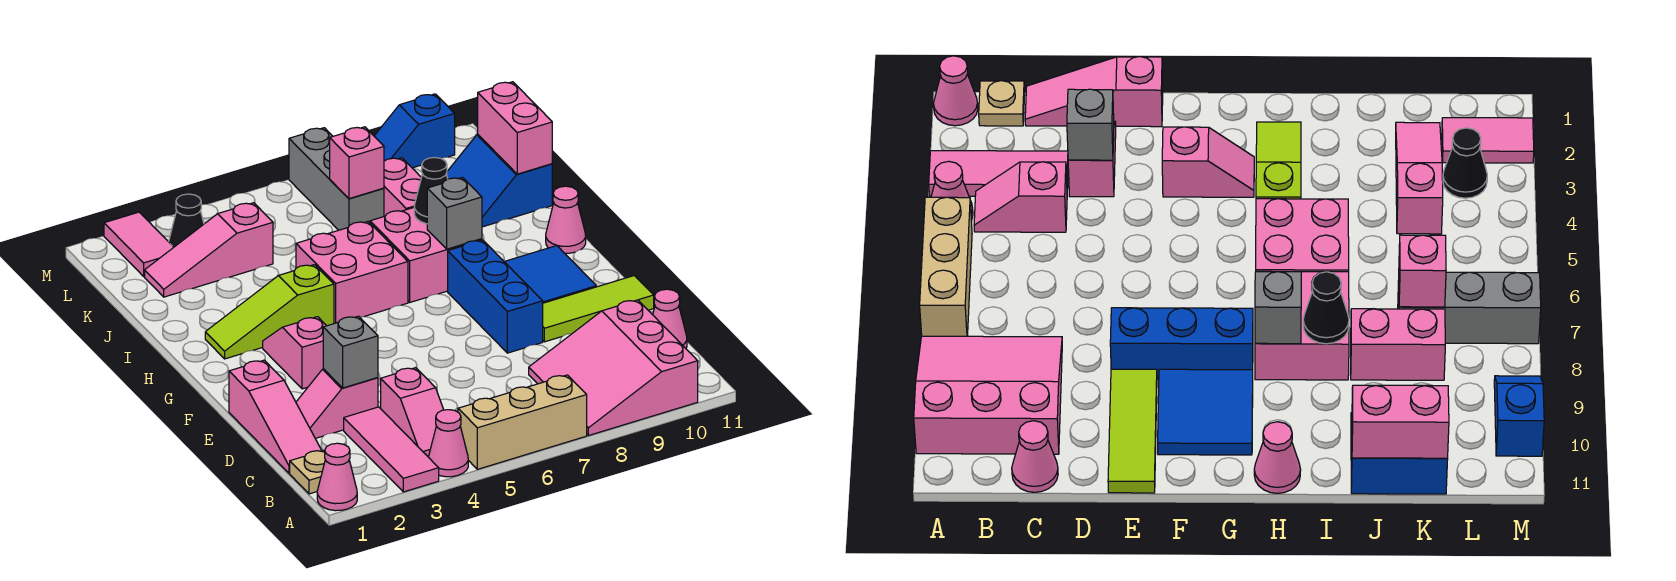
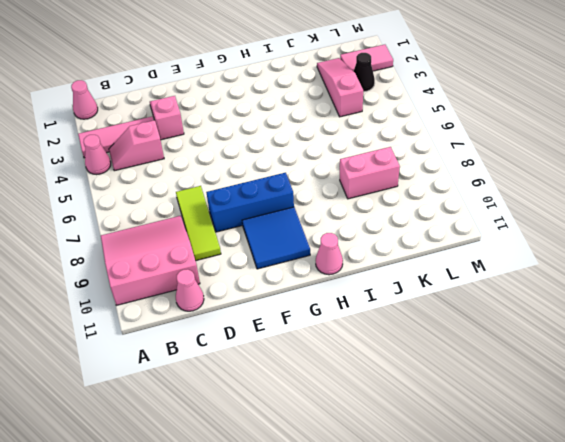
lime tile D7:D9 level 1 -> lime tile E9:E11 level 1
none -> tan brick A5:A7 level 1
none -> tan plate B1 level 1
none -> pink slope C1:E1 level 1 top E
none -> pink slope F3:G3 level 1 top F

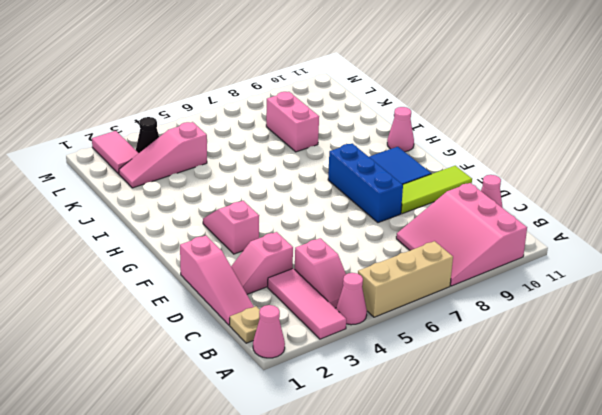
none -> lime slope H2:H4 level 1 top 4
none -> pink brick H5:I6 level 1
none -> pink brick H7:I8 level 1
none -> blue slope J10:K11 level 1 top 11

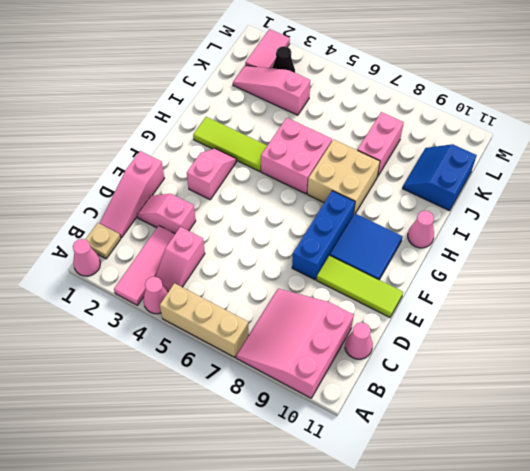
lime tile H2:H4 level 1 -> lime slope H2:H4 level 1 top 4
tan brick H7:I8 level 1 -> pink brick H7:I8 level 1
none -> grey brick K7:M7 level 1
none -> blue slope M9:M10 level 1 top 10
none -> grey brick D3 level 2
none -> grey brick H8 level 2

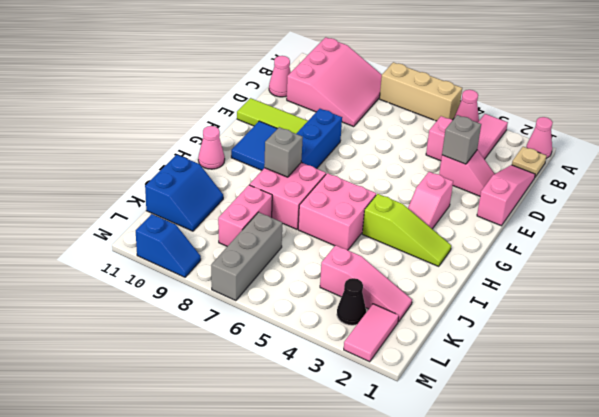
none -> black cone I8 level 2
none -> pink brick J11:K11 level 2
none -> pink brick K7 level 2

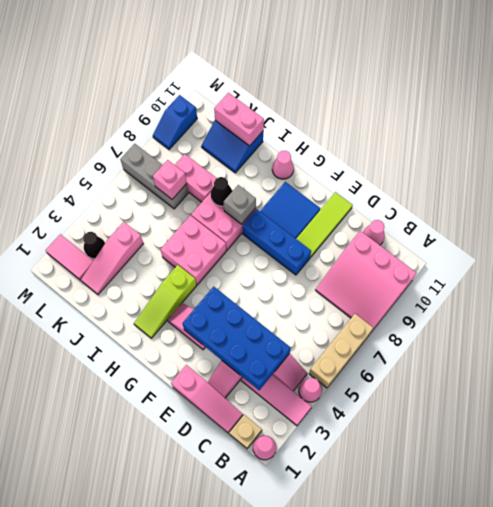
blue brick C3:F4 level 2 -> grey brick D3 level 2

